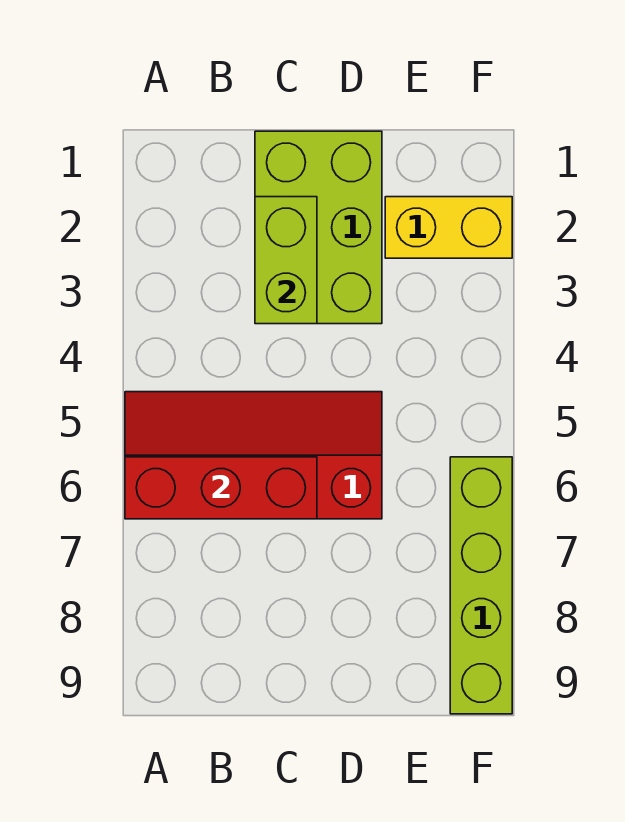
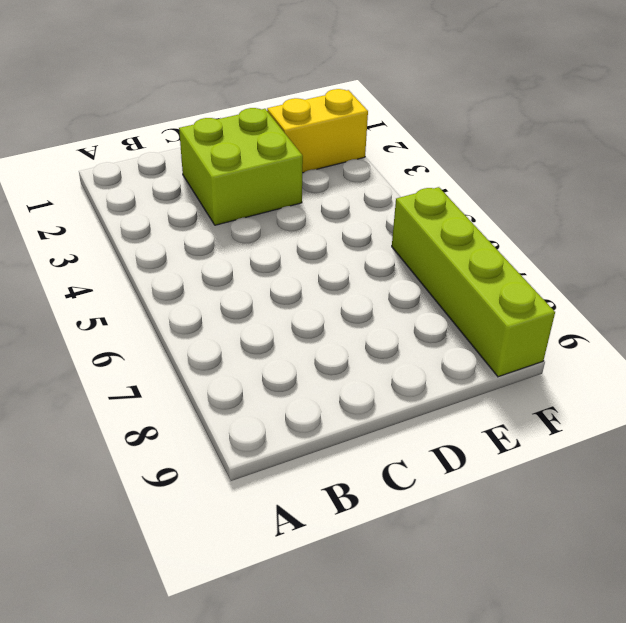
lime brick C2:D3 level 1 -> lime brick C1:D3 level 1
none -> red slope A5:D6 level 1 top 6
none -> red brick A6:C6 level 2

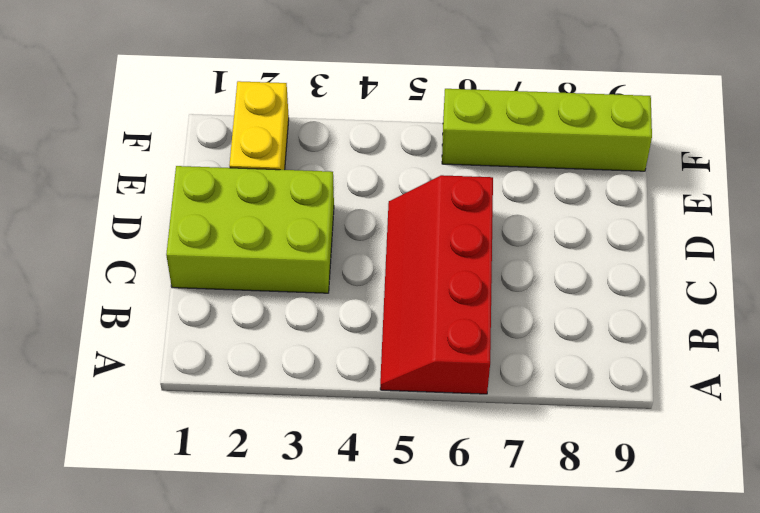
none -> red brick A6:C6 level 2
none -> lime brick C2:C3 level 2

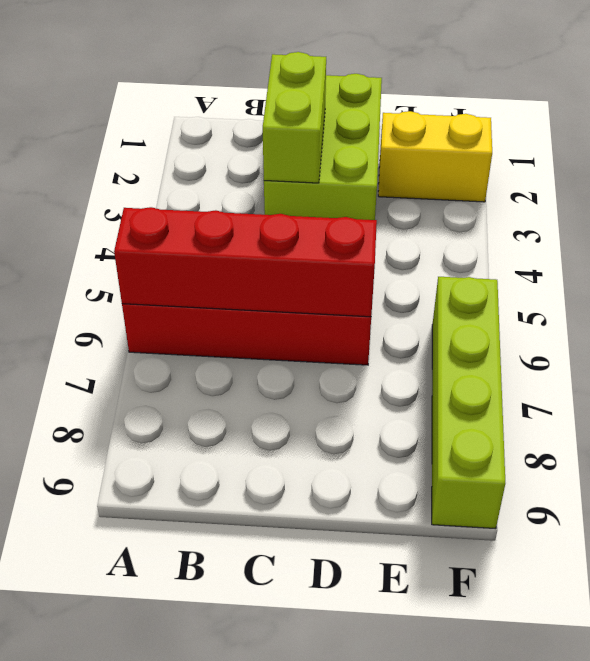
red brick A6:D6 level 2 -> red brick A6:C6 level 2

